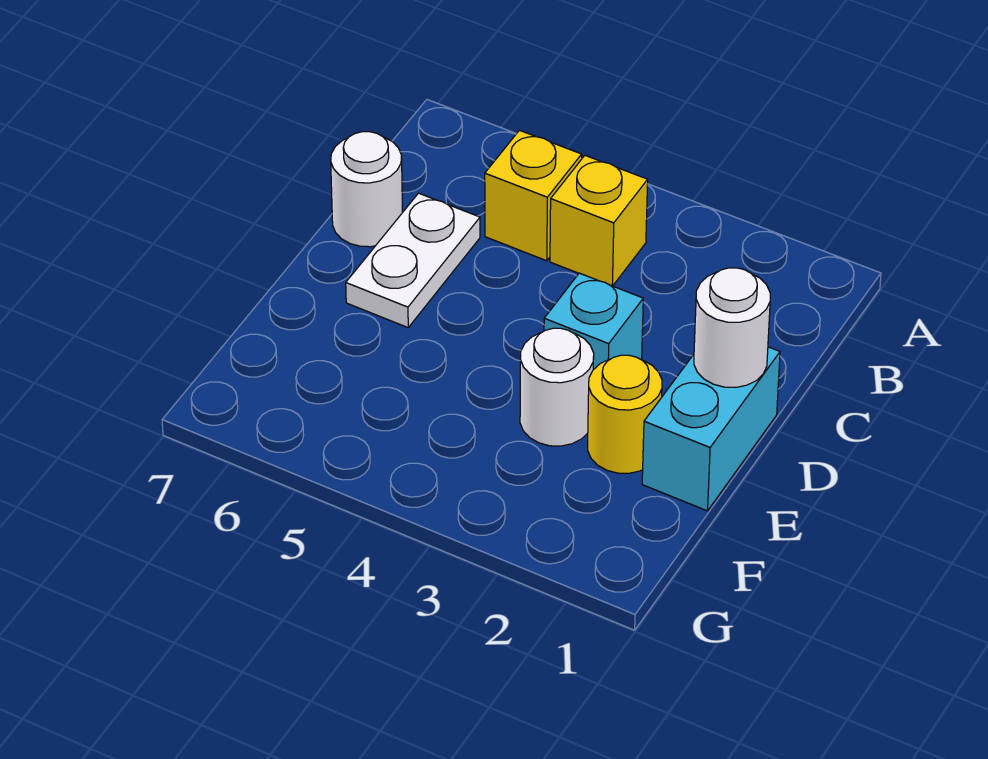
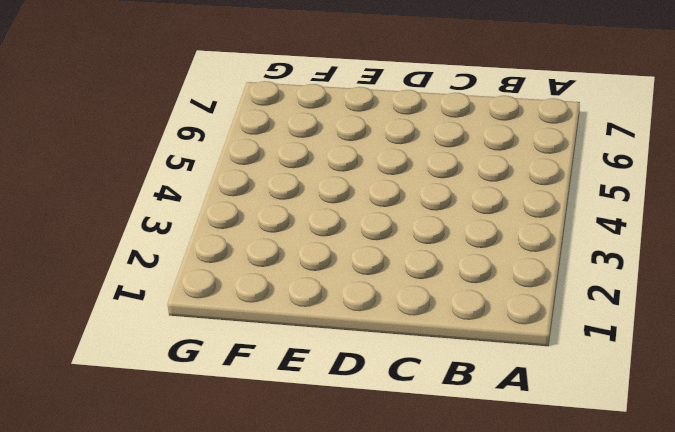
none -> yellow brick B4 level 1
none -> yellow brick B5 level 1

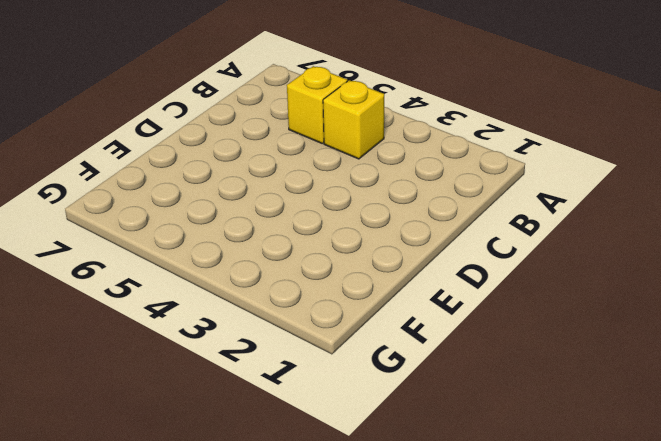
none -> white plate C6:D6 level 1
none -> white round brick C7 level 1

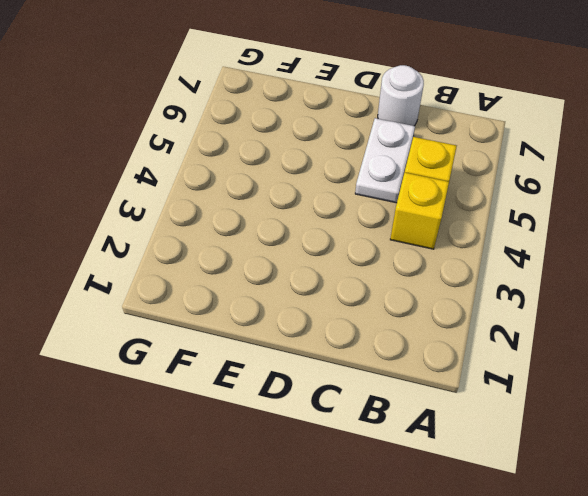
white plate C5:C6 level 1 -> white plate C6:D6 level 1
none -> cyan brick D1:E1 level 1
none -> cyan brick D3 level 1

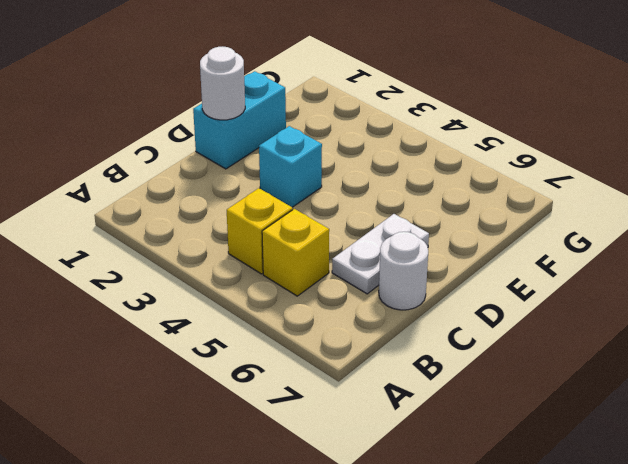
none -> yellow round brick E2 level 1
none -> white round brick E3 level 1

